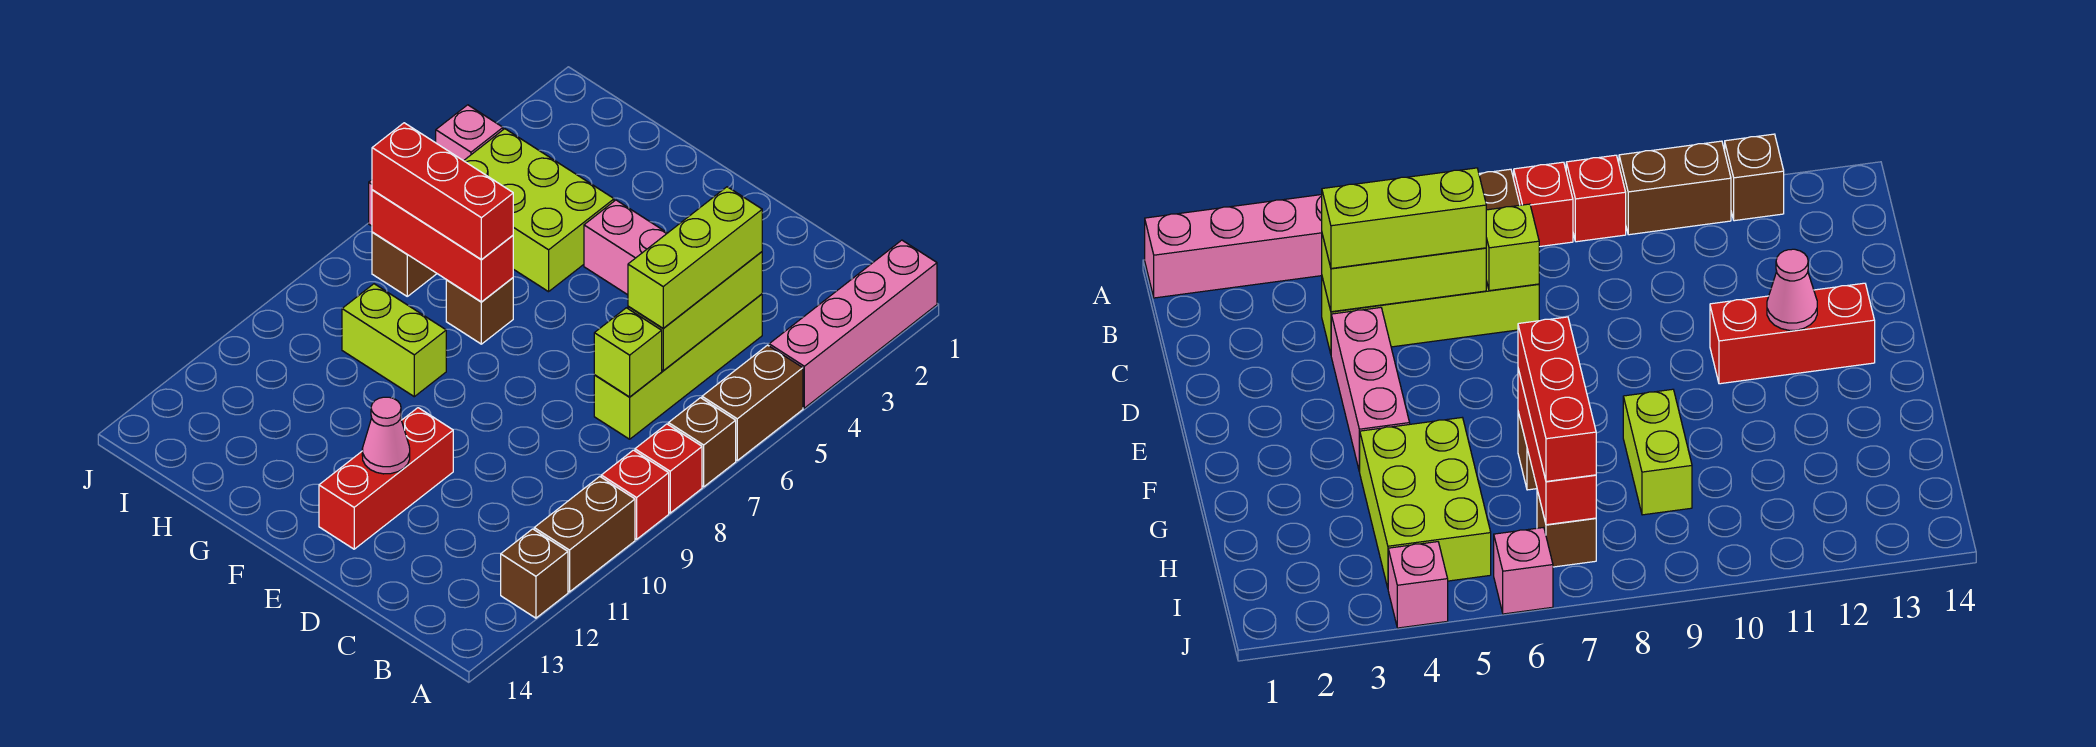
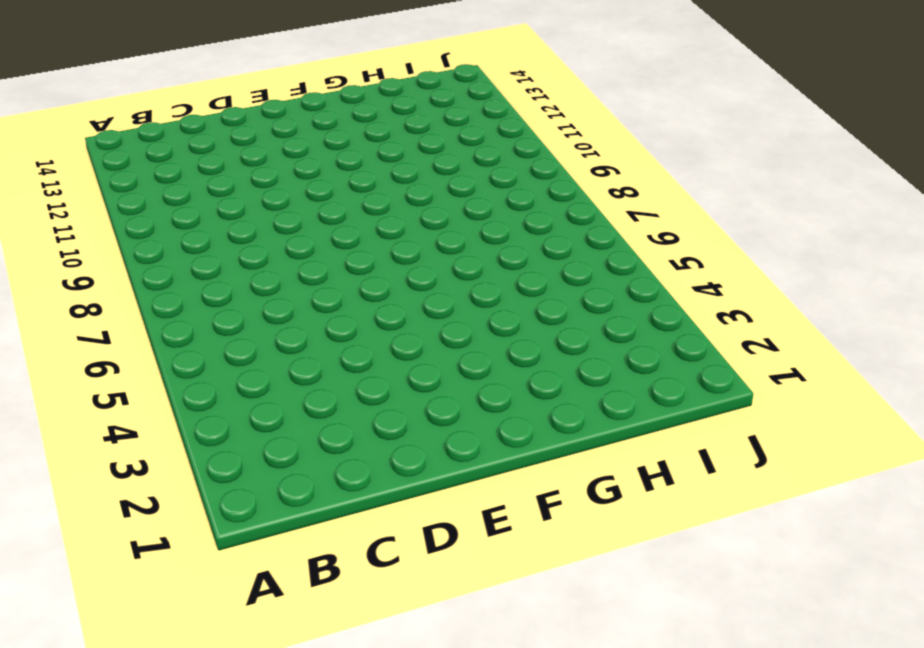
none -> pink brick A1:A4 level 1
none -> brown brick A5:A6 level 1
none -> brown brick A7 level 1

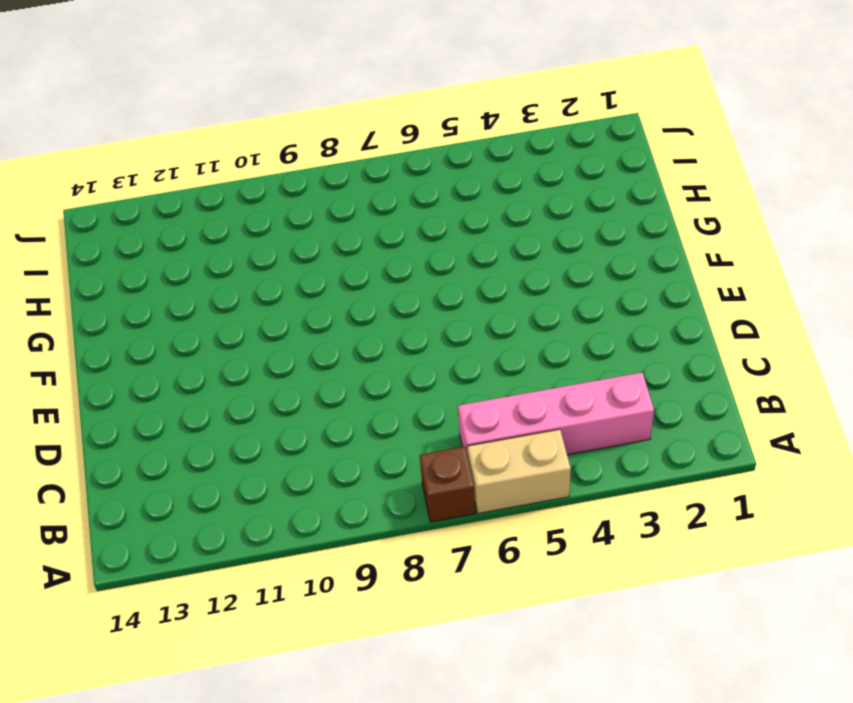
tan brick A5:A6 level 1 -> brown brick A5:A6 level 1
pink brick B3:B6 level 1 -> pink brick A1:A4 level 1
none -> red brick A8 level 1
none -> red brick A9 level 1
none -> brown brick A10:A11 level 1

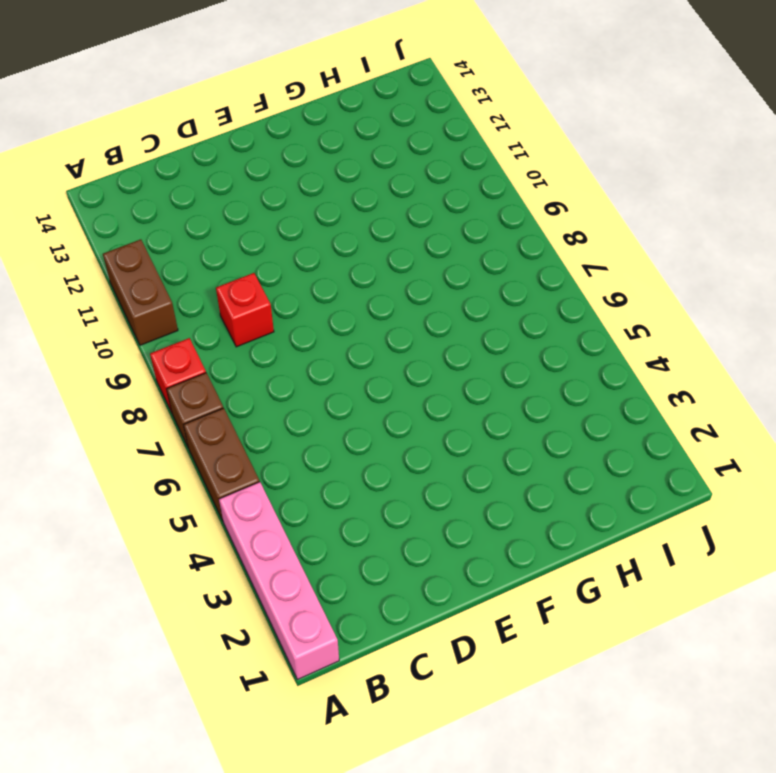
red brick C9 level 1 -> red brick A9 level 1
none -> brown brick A12 level 1
none -> lime brick C4:C7 level 1
none -> pink brick D4:F4 level 1

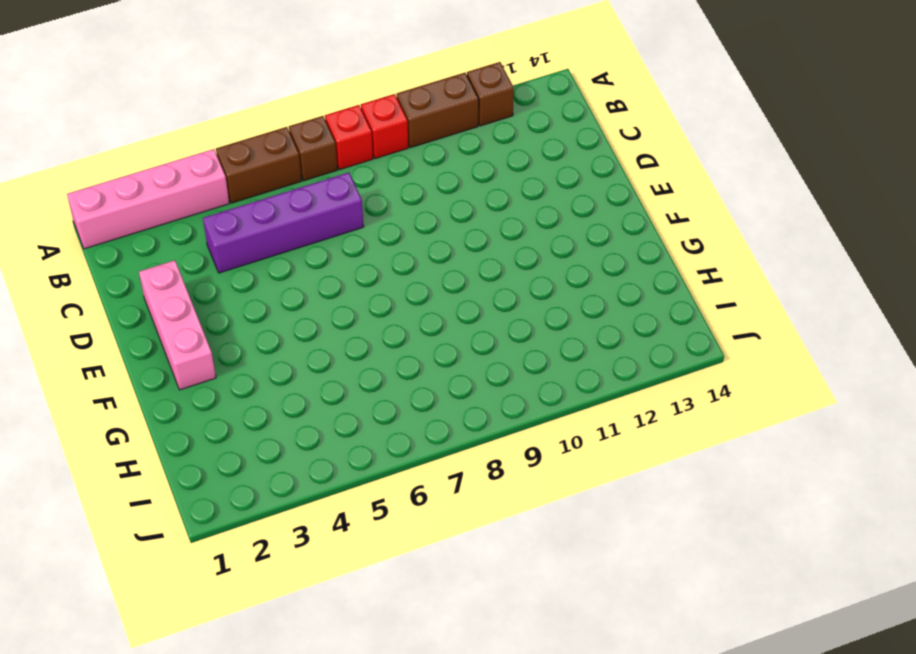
purple brick C4:C7 level 1 -> lime brick C4:C7 level 1
pink brick D2:F2 level 1 -> pink brick D4:F4 level 1
none -> red brick E11:E13 level 1
none -> lime brick G4:I5 level 1
none -> brown brick G7 level 1

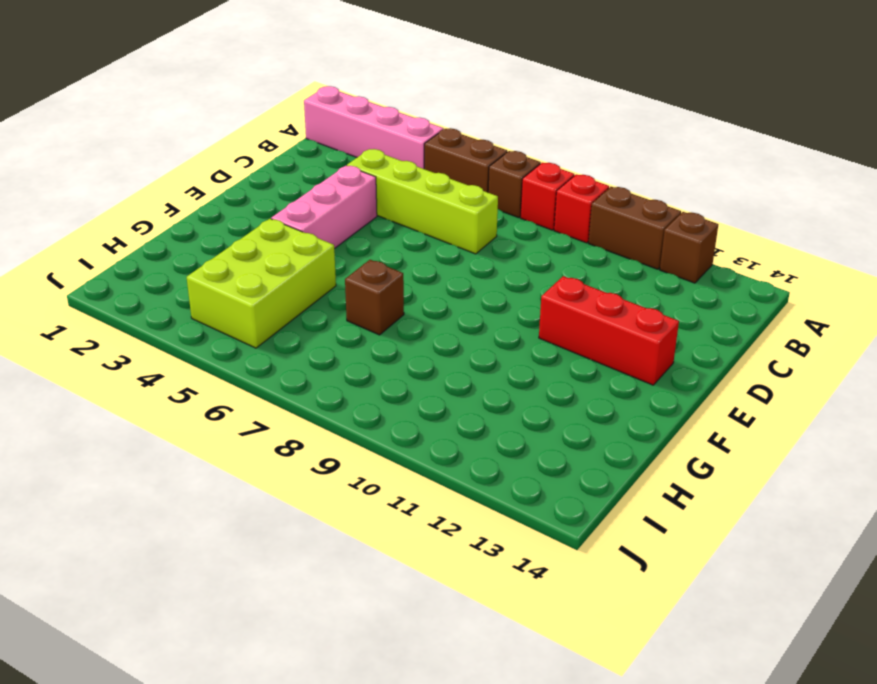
none -> lime brick G9:H9 level 1
none -> brown brick I7 level 1
none -> pink brick J4 level 1

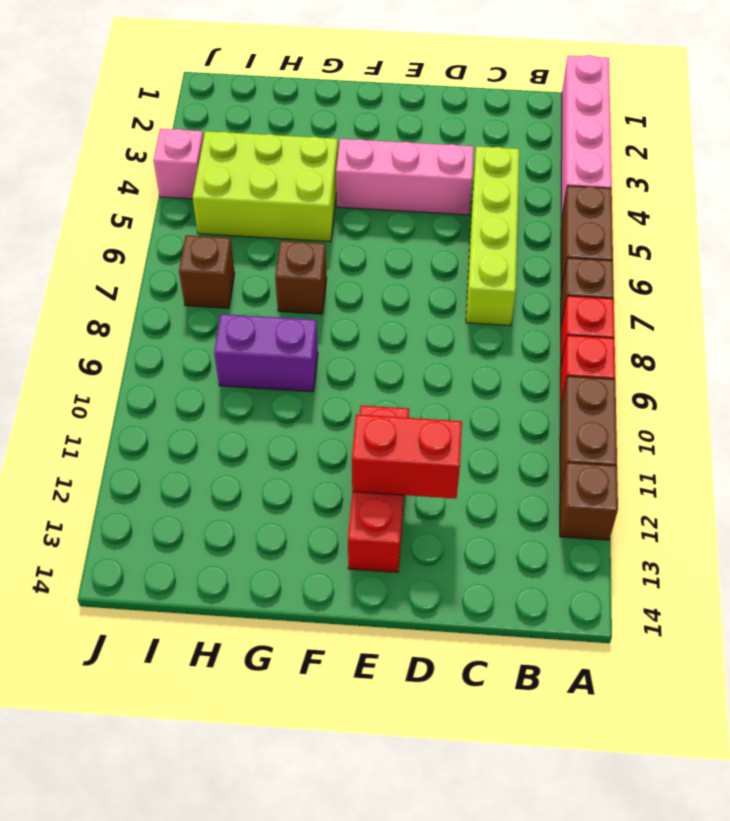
red brick D12:E12 level 2 -> pink cone E12 level 2
purple brick G9:H9 level 1 -> lime brick G9:H9 level 1
none -> pink brick J6 level 1
none -> lime brick C4:C6 level 2
none -> lime brick C7 level 2

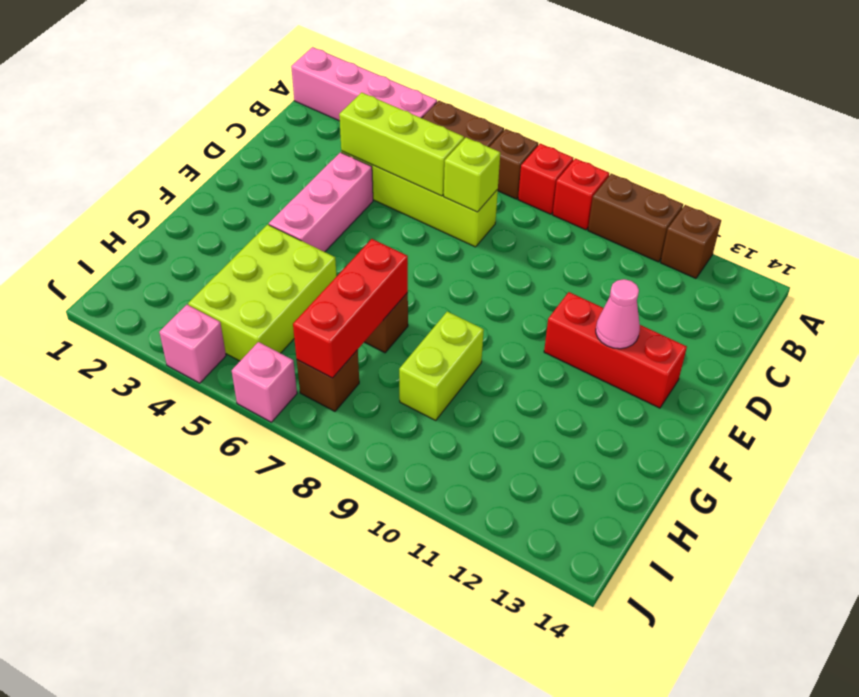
none -> lime brick C4:C6 level 3
none -> red brick G7:I7 level 3

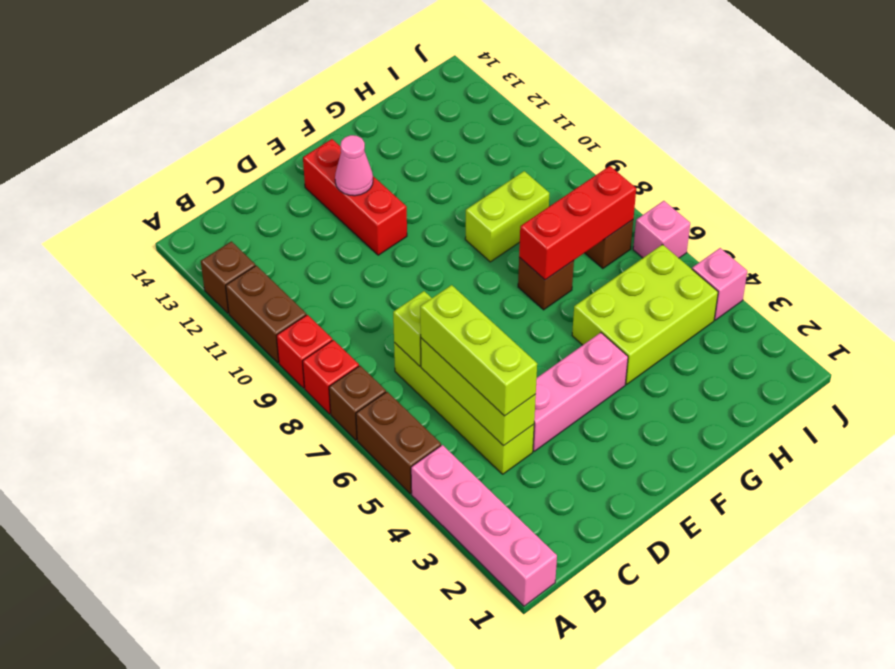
none -> red brick G7:I7 level 3

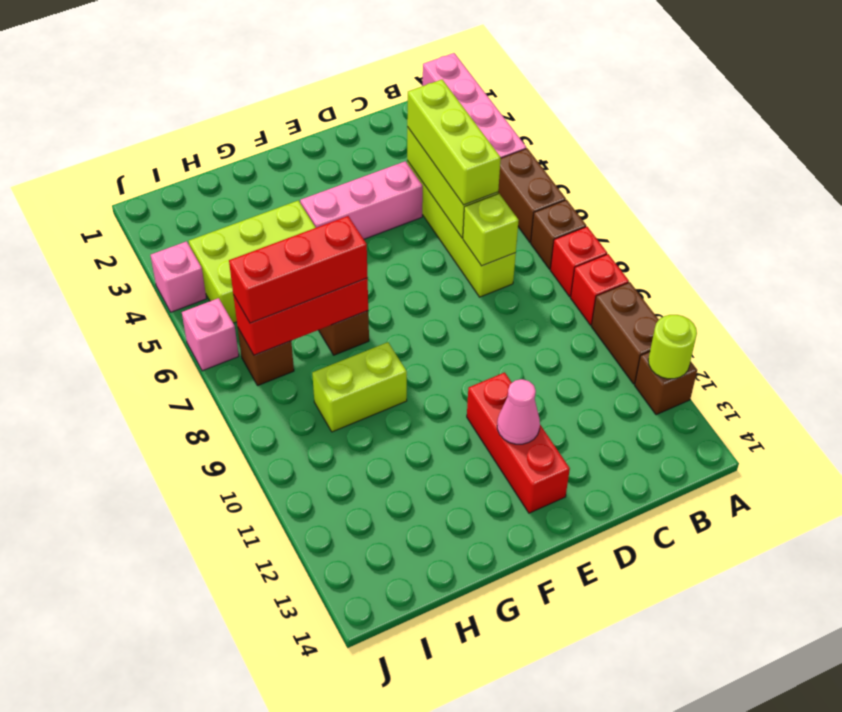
lime round brick A12 level 2 -> none

